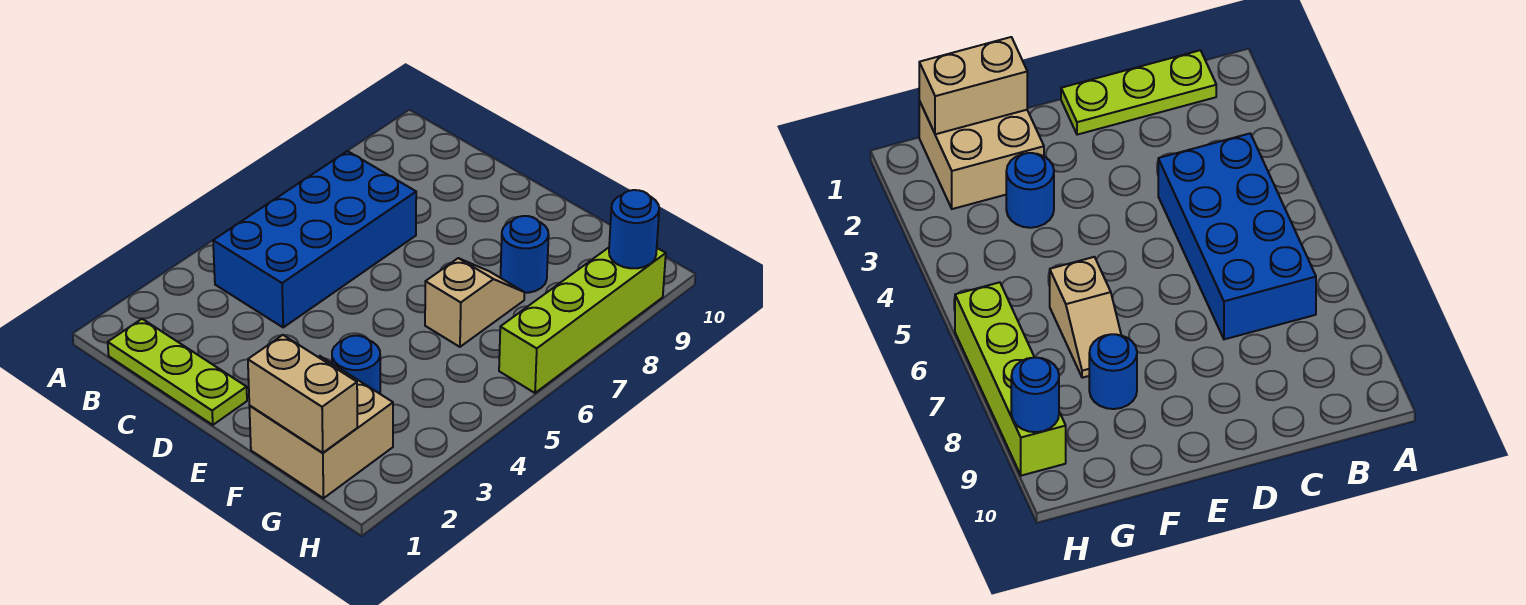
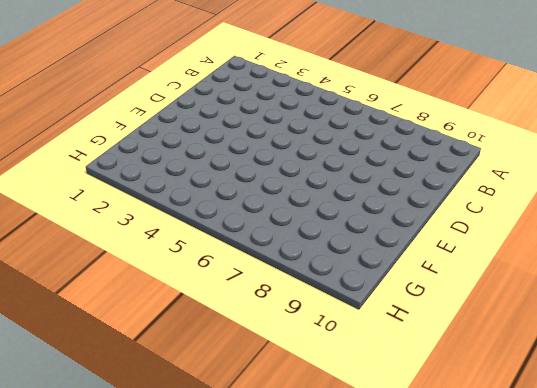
none -> lime plate B1:D1 level 1
none -> blue brick B4:C7 level 1

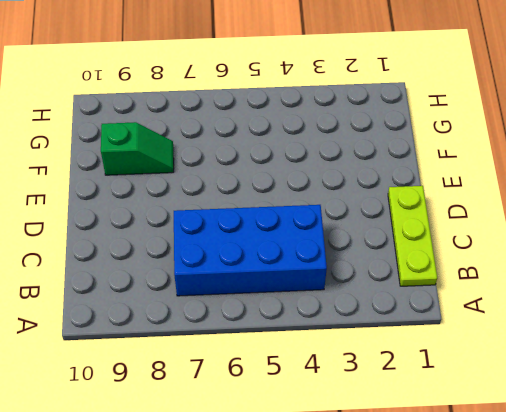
green slope F8:F9 level 1 top 9 -> blue round brick F8 level 1
none -> tan brick F1:G2 level 1
none -> blue round brick F3 level 1

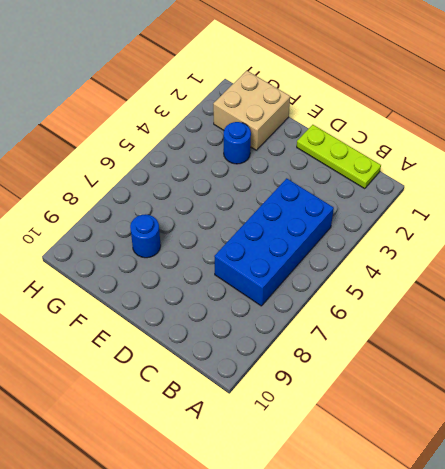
none -> tan slope F6:F7 level 1 top 6
none -> lime brick H6:H9 level 1

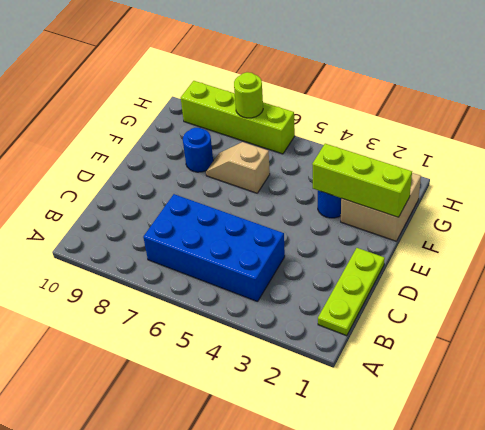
lime brick F1:F3 level 2 -> tan brick F1:G1 level 2
lime round brick H7 level 2 -> none
none -> blue round brick H9 level 2

